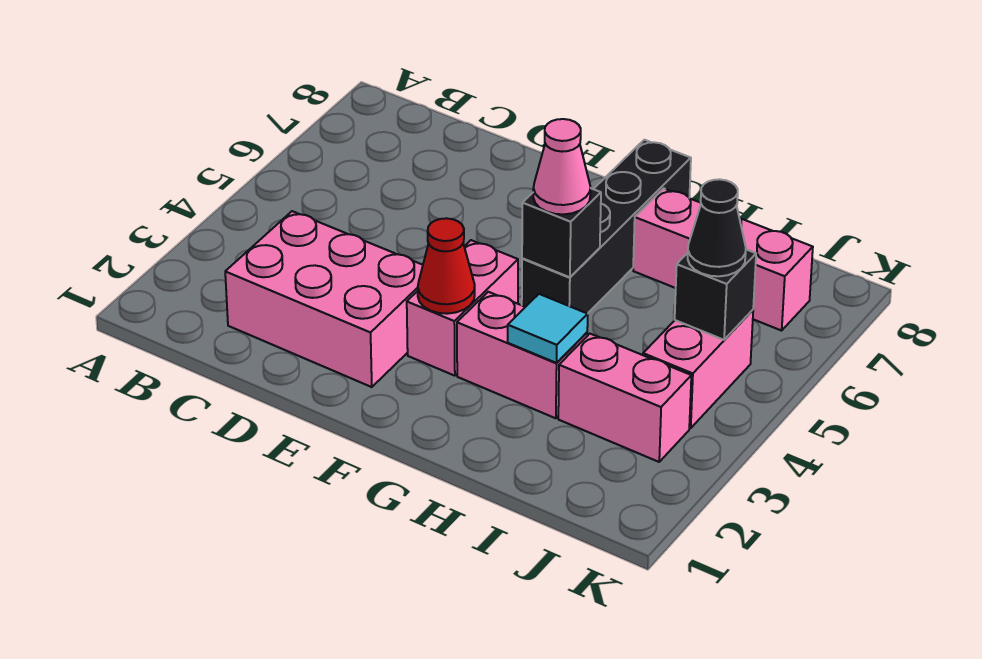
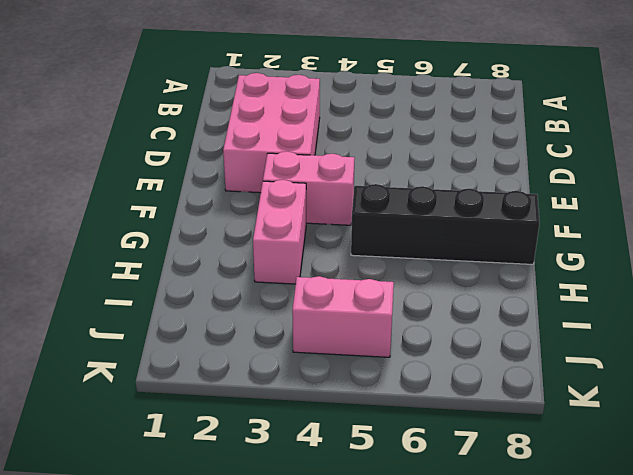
none -> pink brick H7:J7 level 1
none -> pink brick I3:J3 level 1
none -> red cone F3 level 2

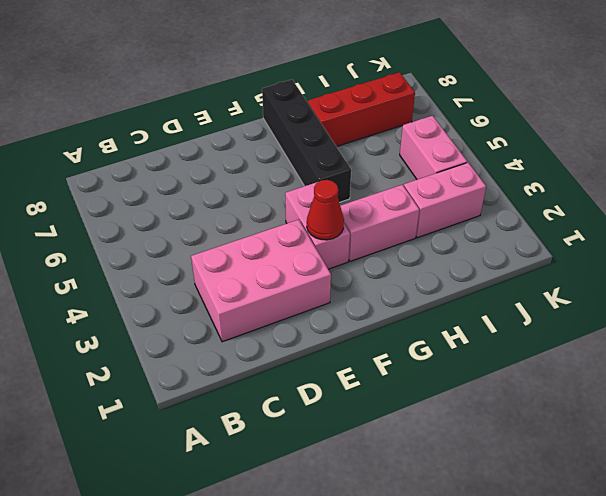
red brick H7:J7 level 1 -> pink brick H7:J7 level 1
none -> black brick G5 level 2
none -> cyan tile H3 level 2
none -> black brick J5 level 2

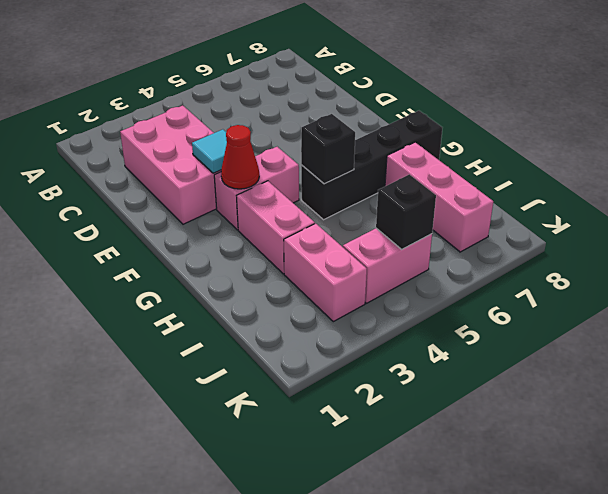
cyan tile E3 level 2 -> cyan tile H3 level 2
none -> pink cone G5 level 3
none -> black cone J5 level 3

